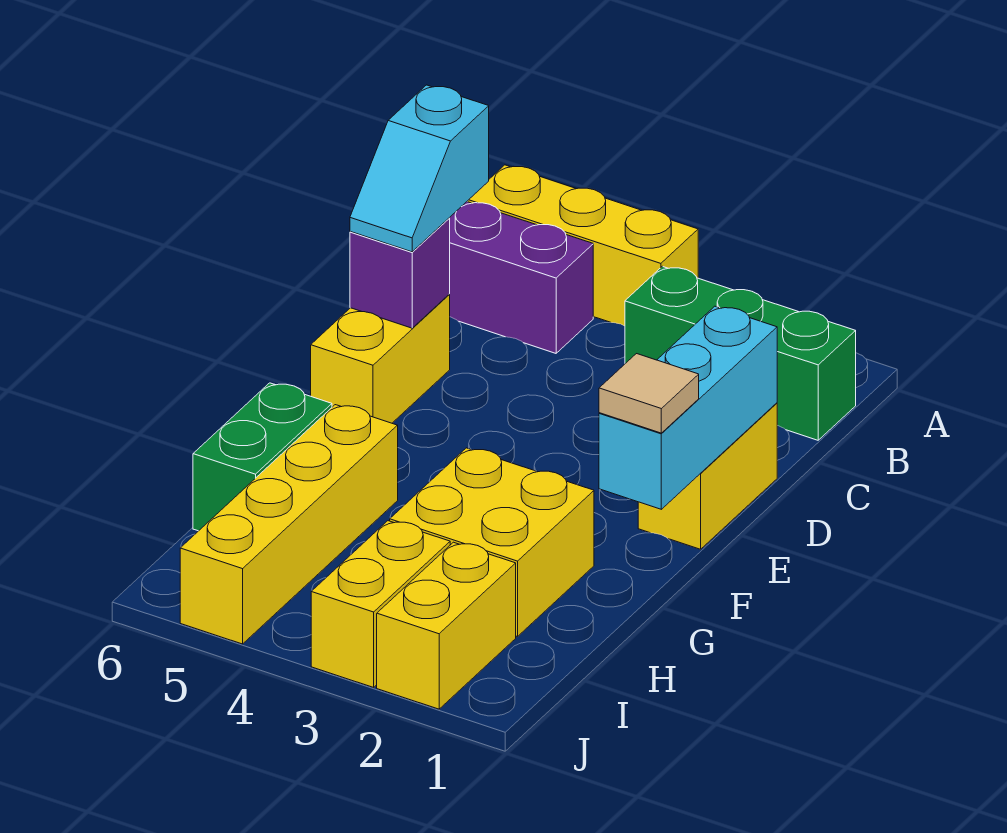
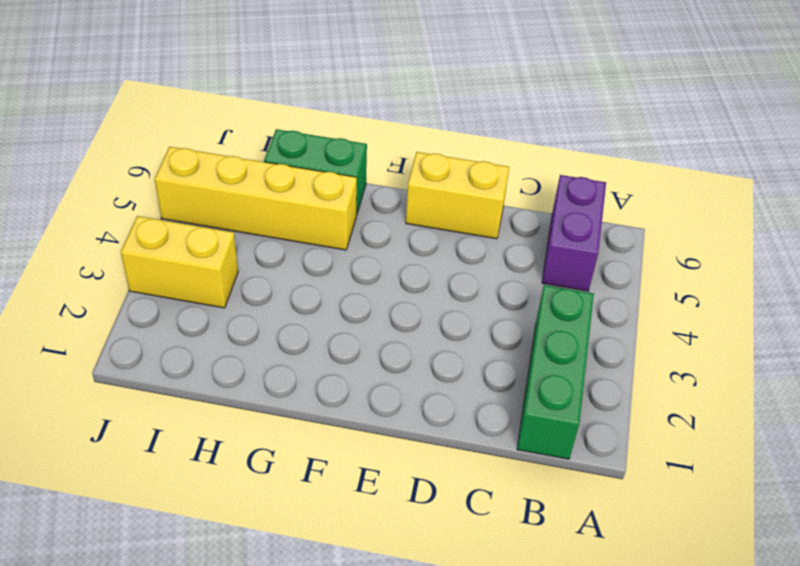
none -> yellow brick A4:A6 level 1
none -> yellow brick D1:E1 level 1
none -> yellow brick G2:H3 level 1

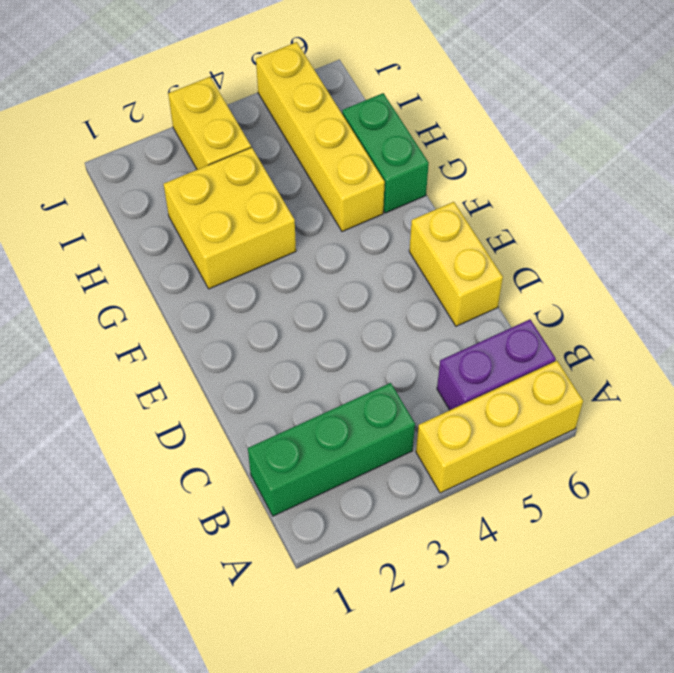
none -> yellow brick D1:E1 level 1
none -> yellow brick I2:J2 level 1
none -> cyan brick D1:F1 level 2

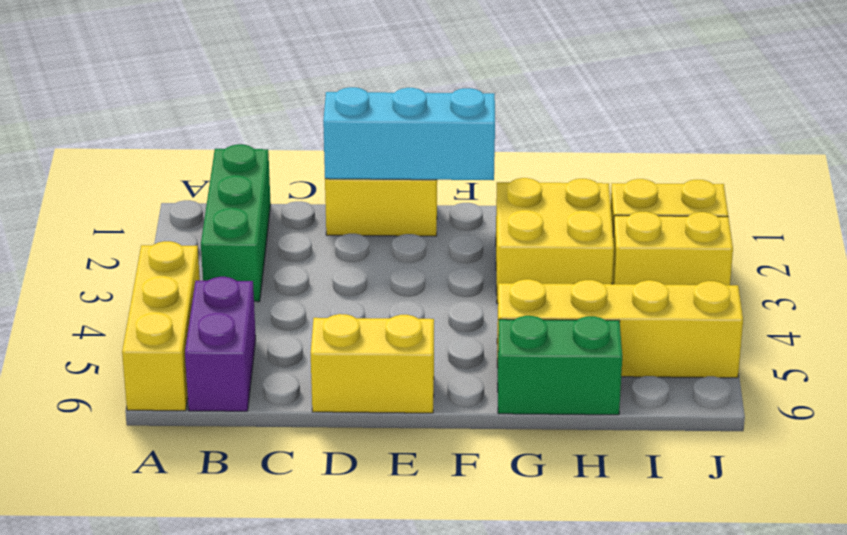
none -> purple brick D6 level 2
none -> cyan slope C6:D6 level 3 top C
none -> tan tile F1 level 3

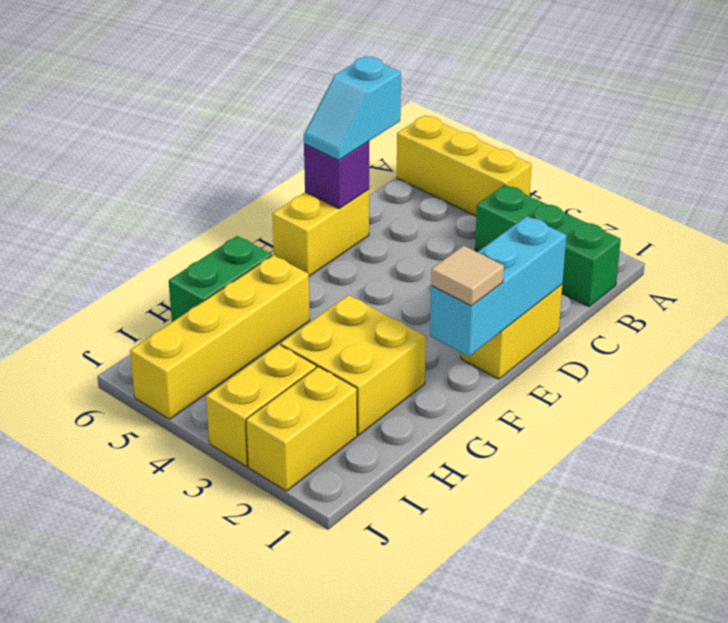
none -> purple brick B5:B6 level 1

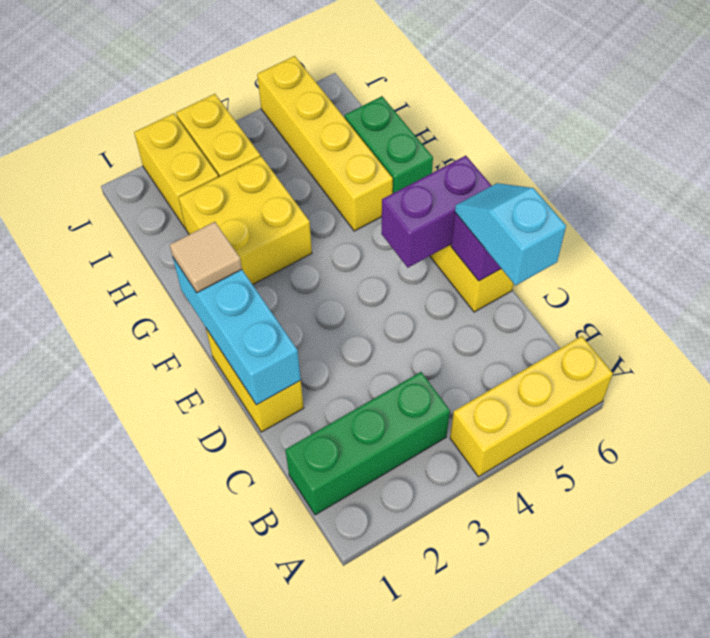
purple brick E5:E6 level 2 -> purple brick B5:B6 level 1

